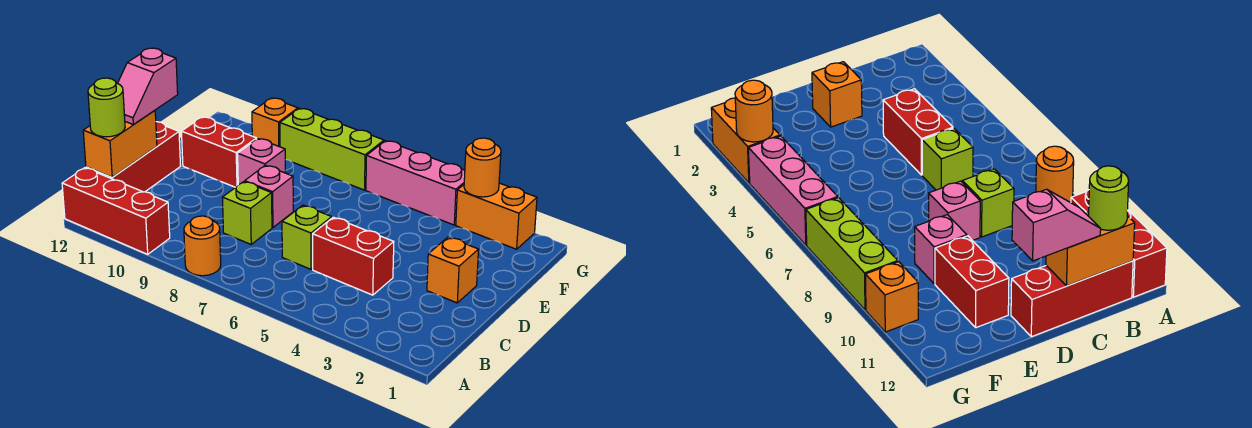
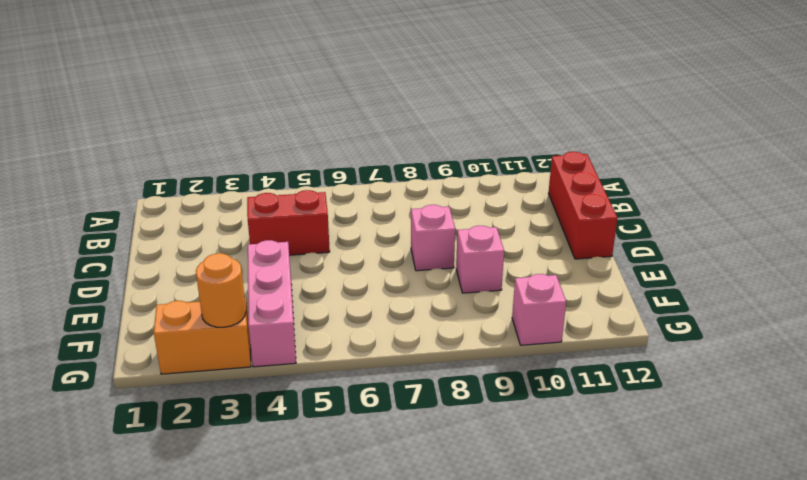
pink brick E4:G4 level 1 -> pink brick G4:G6 level 1
pink brick G10 level 1 -> orange brick G10 level 1
none -> orange round brick A8 level 1
none -> red brick A10:A12 level 1
none -> lime brick C6 level 1

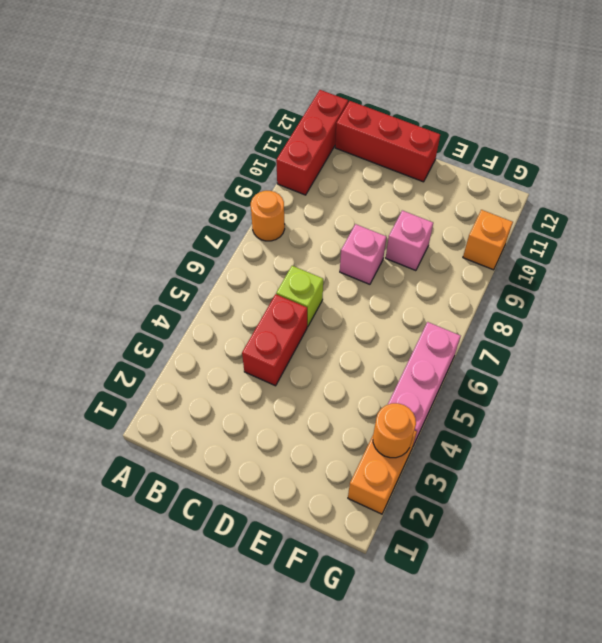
none -> lime brick C8 level 1
none -> orange brick D2 level 1
none -> red brick E10:E11 level 1

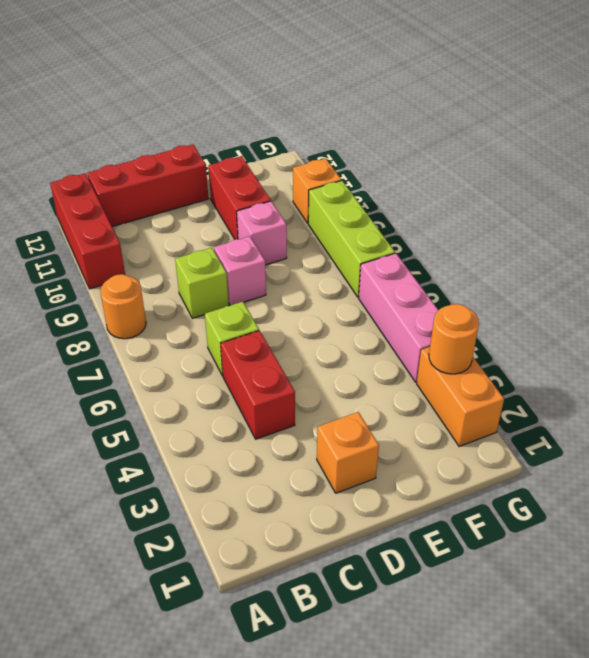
none -> orange brick B12:C12 level 2
none -> lime round brick B12 level 3
none -> pink slope C12:D12 level 3 top D

